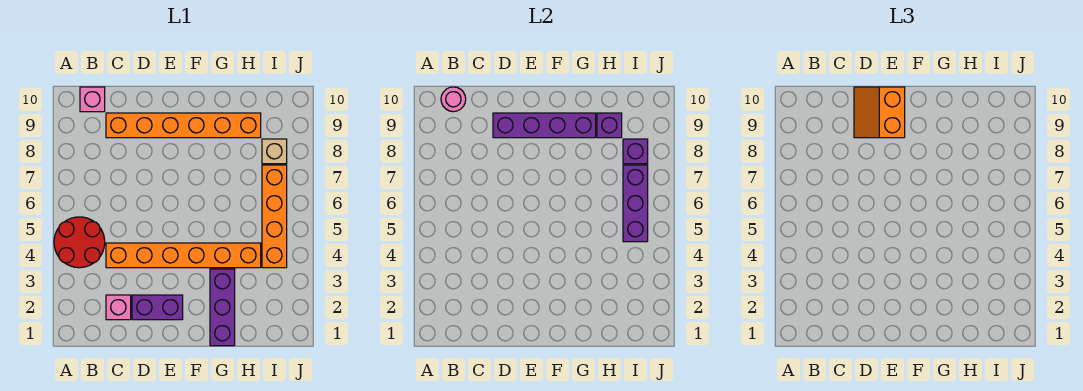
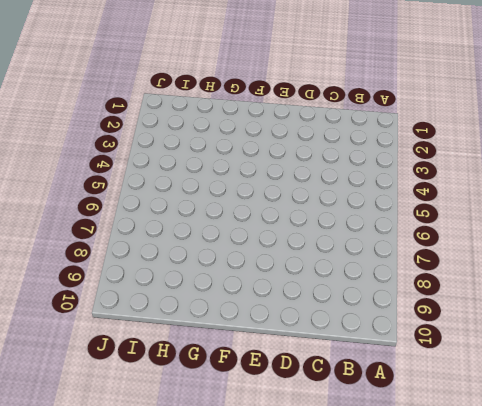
none -> red round brick A4:B5 level 1
none -> pink brick B10 level 1
none -> pink brick C2 level 1

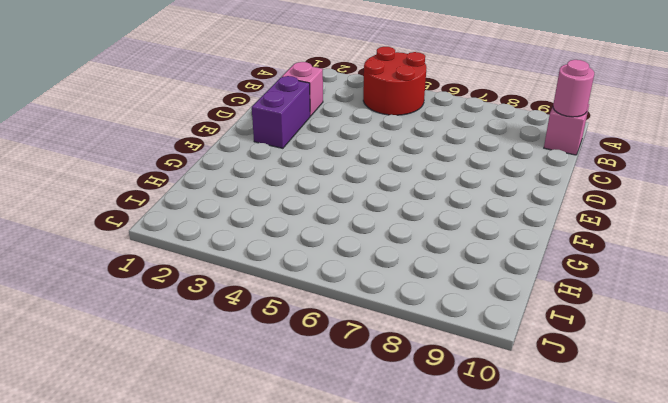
none -> orange brick C4:H4 level 1
none -> orange brick C9:H9 level 1
none -> purple brick G1:G3 level 1

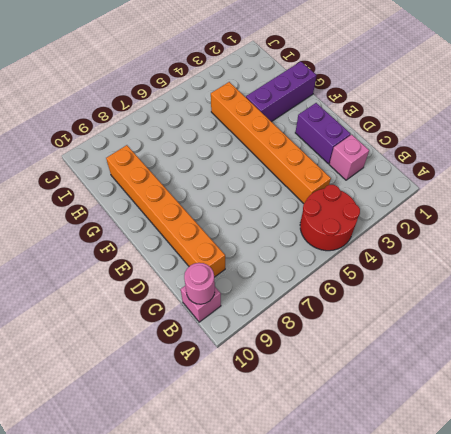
none -> orange brick I4:I7 level 1
none -> tan brick I8 level 1
none -> purple brick D9:G9 level 2

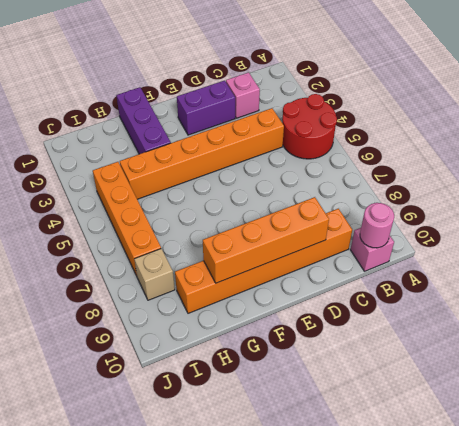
orange brick D9:G9 level 2 -> purple brick D9:G9 level 2
none -> purple brick H9 level 2
none -> purple brick I5:I7 level 2
none -> purple brick I8 level 2

